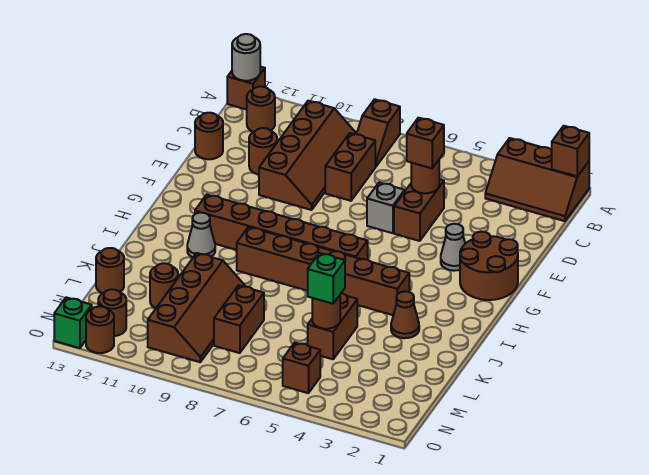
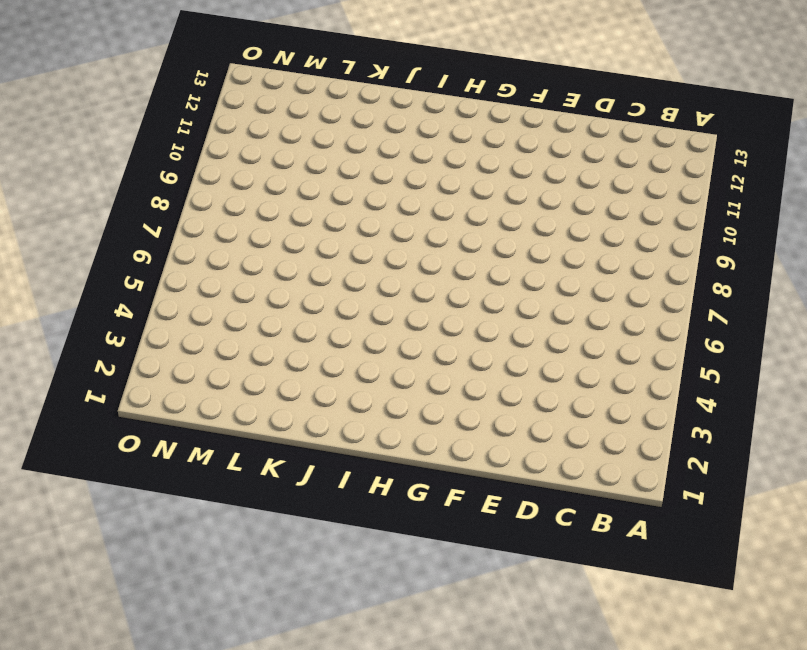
none -> brown slope A1:B3 level 1 top A
none -> brown slope A8:B8 level 1 top A
none -> brown brick A13 level 1
none -> brown slope B9:E10 level 1 top 10

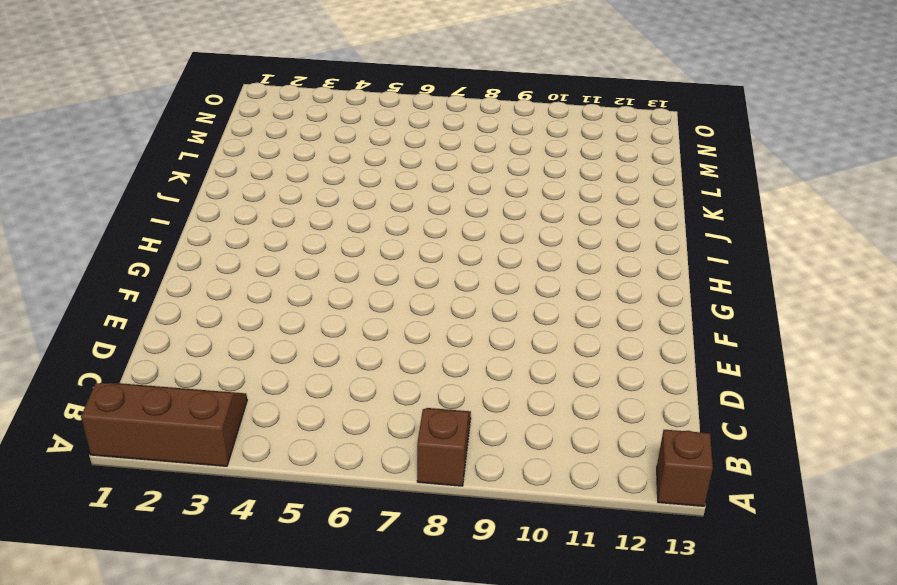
none -> brown slope B9:E10 level 1 top 10
none -> brown round brick B12 level 1
none -> brown brick C8:D8 level 1
none -> brown brick D5:E5 level 1

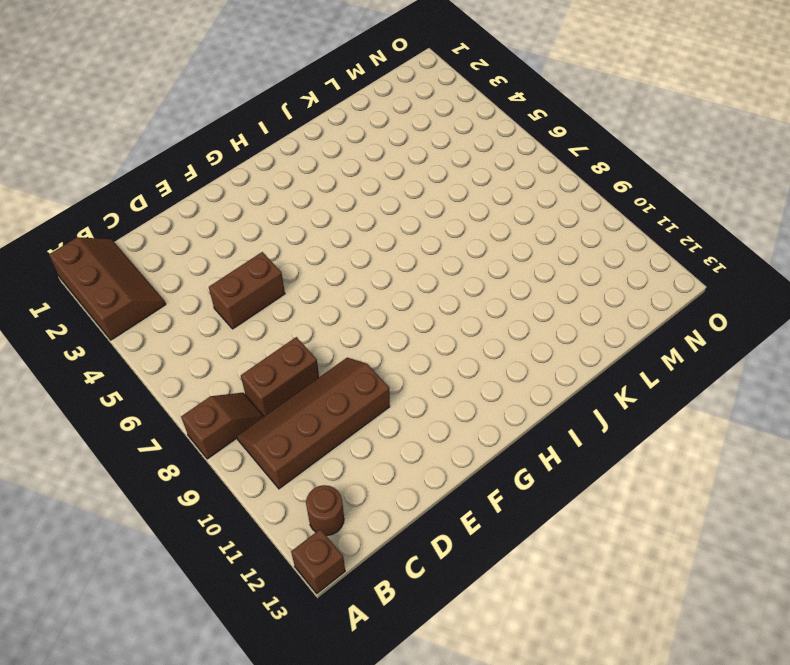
none -> brown round brick D11 level 1
none -> brown round brick D13 level 1
none -> grey brick E6 level 1
none -> brown round brick F1:G2 level 1

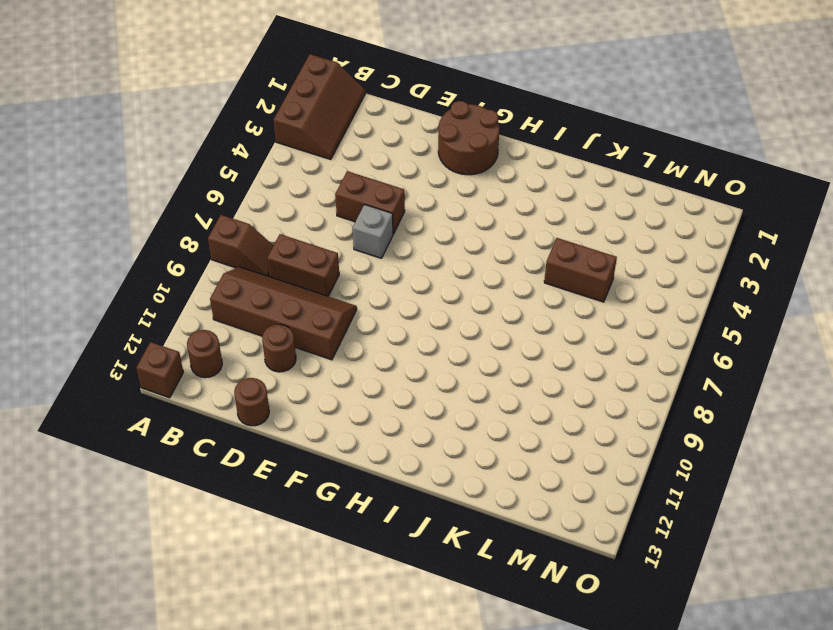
none -> grey cone F3 level 1
none -> brown brick H6:H11 level 1
none -> brown brick I4:I9 level 1
none -> grey cone I11 level 1

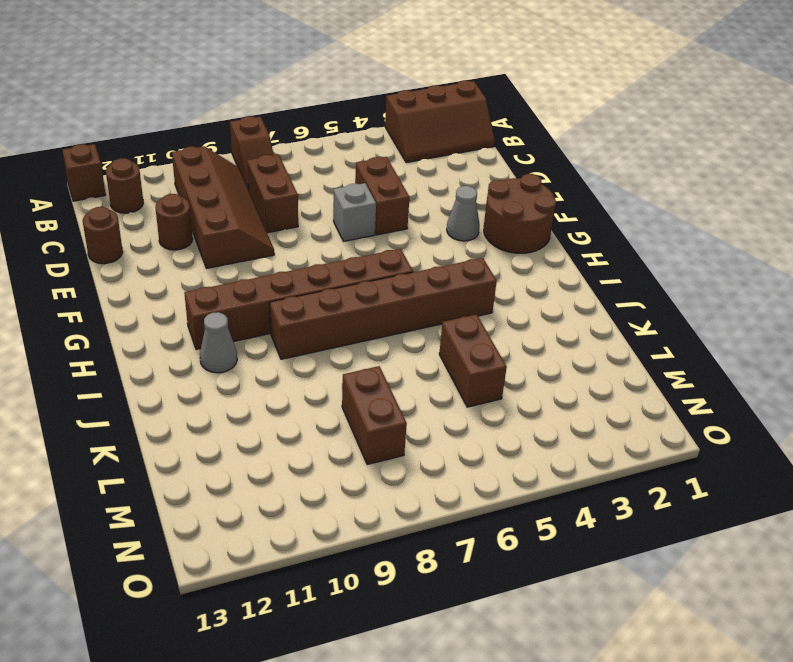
none -> brown cone J3 level 1
none -> brown slope K9:N10 level 1 top 10
none -> brown round brick L11 level 1
none -> brown round brick L13 level 1

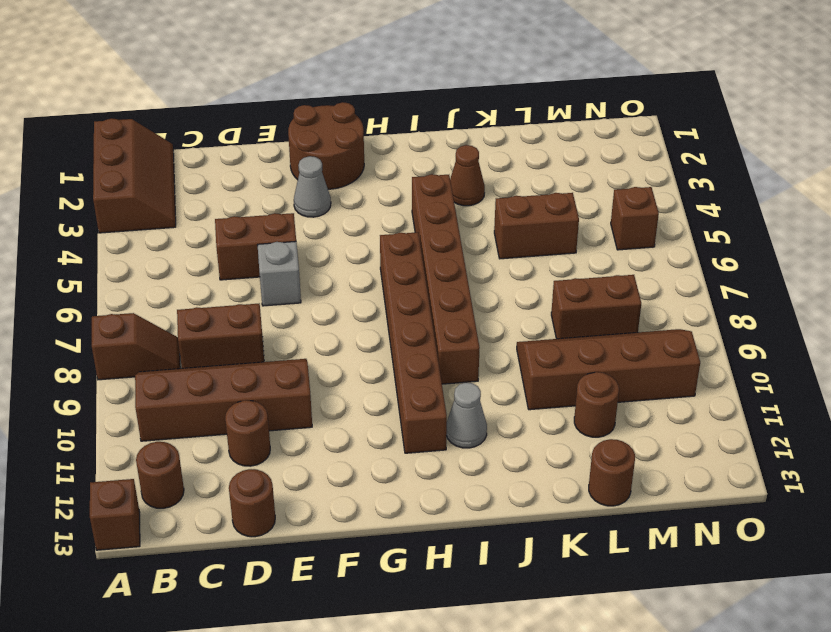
none -> brown round brick N12 level 1
none -> brown round brick O12 level 1
none -> green brick O13 level 1
none -> brown brick A1 level 2

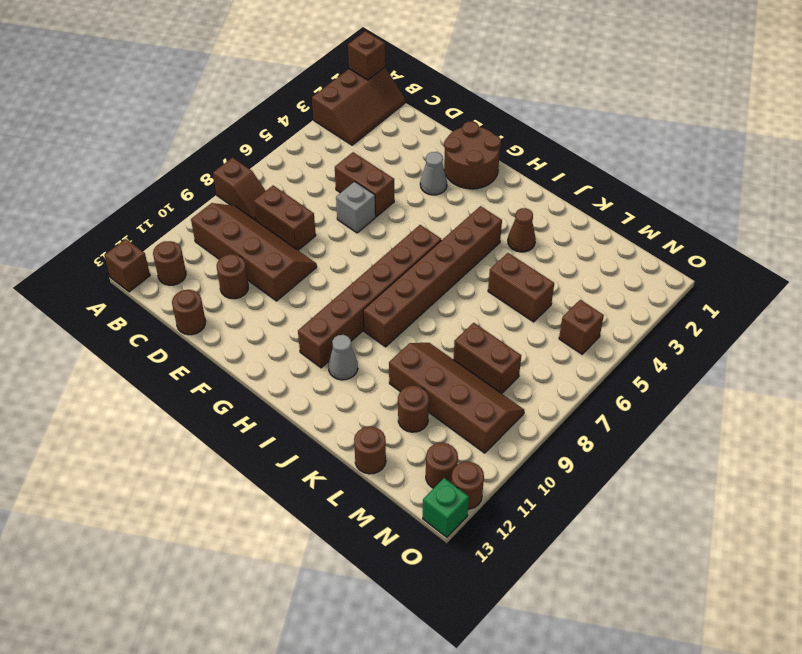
none -> grey round brick A13 level 2
none -> brown round brick D5 level 2
none -> brown round brick L5 level 2
none -> brown brick D5 level 3

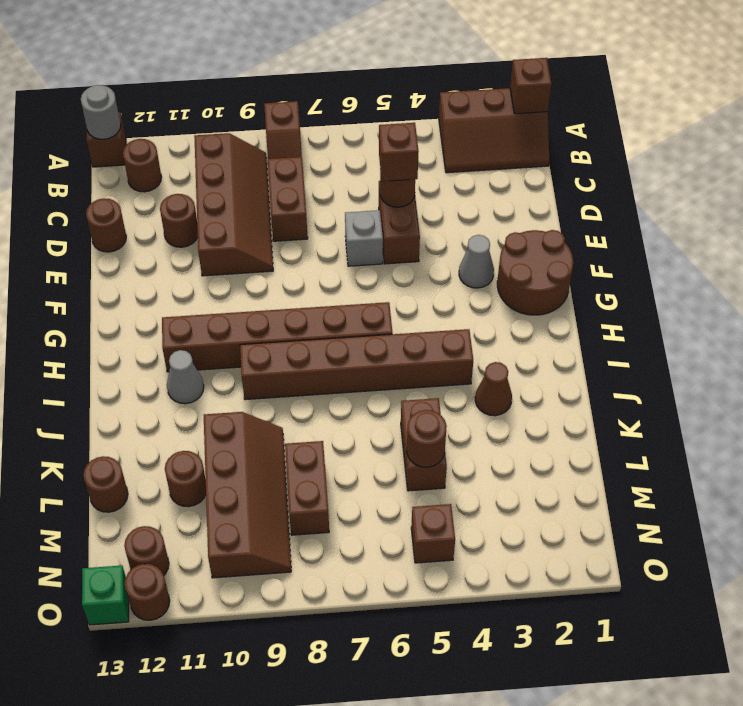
none -> green brick L5 level 3

